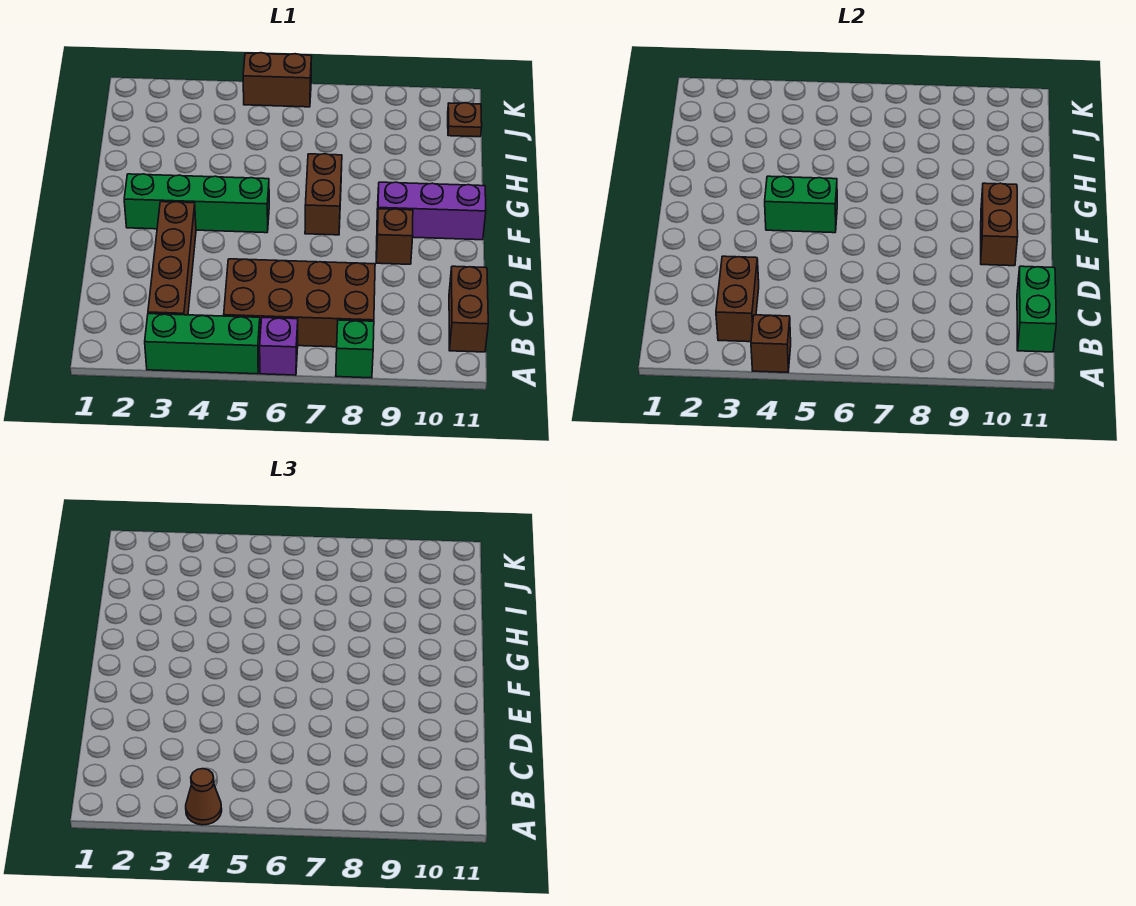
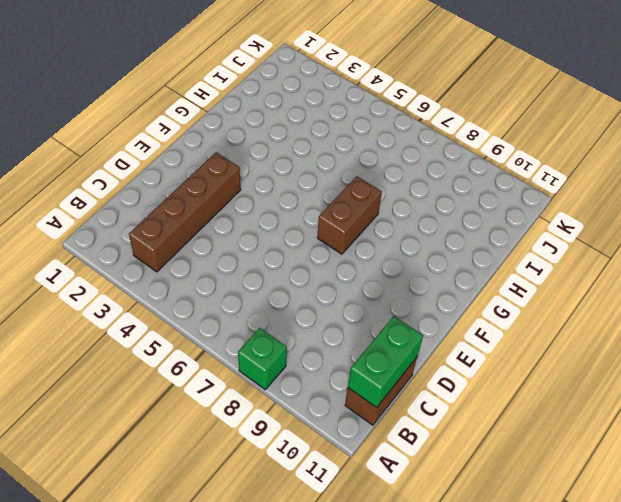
none -> green brick A3:A5 level 1
none -> purple brick A6 level 1
none -> brown brick B5:C8 level 1

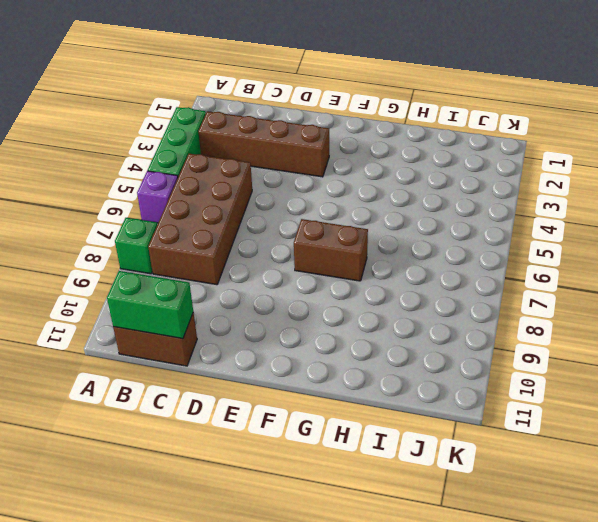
none -> brown brick E9 level 1
none -> green brick F2:F5 level 1
none -> purple brick F9:F11 level 1

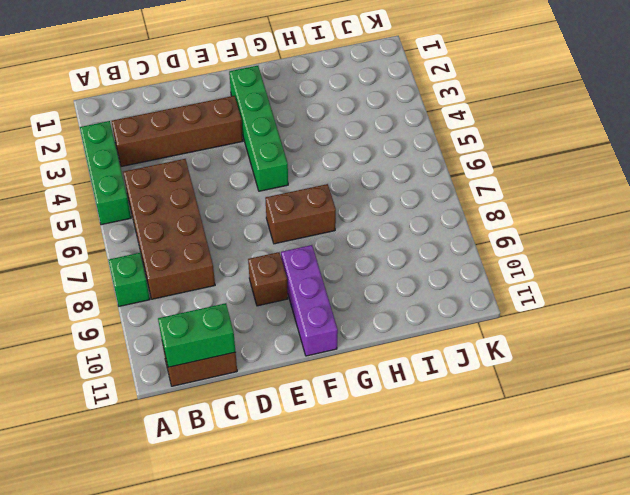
none -> purple brick A6 level 1
none -> brown plate J11 level 1
none -> brown brick K5:K6 level 1

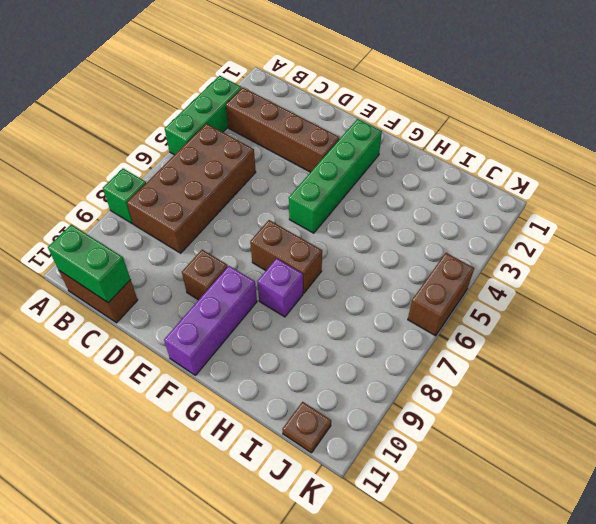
purple brick G8 level 1 -> purple brick A6 level 1
none -> brown brick A4 level 2
none -> brown brick B3:C3 level 2
none -> brown brick E10:F10 level 2

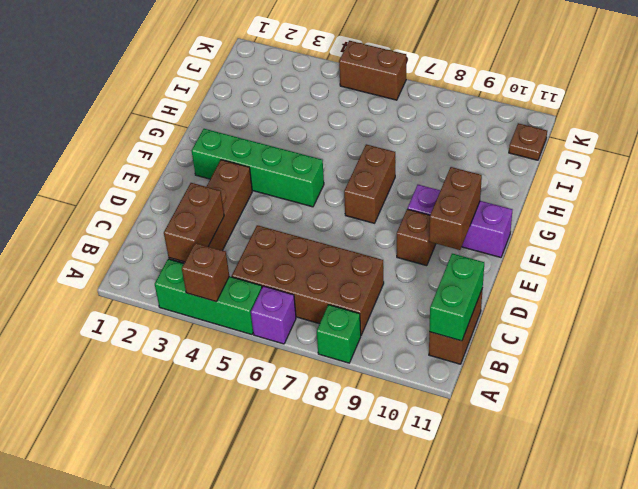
none -> green brick F4:F5 level 2
none -> brown cone A4 level 3

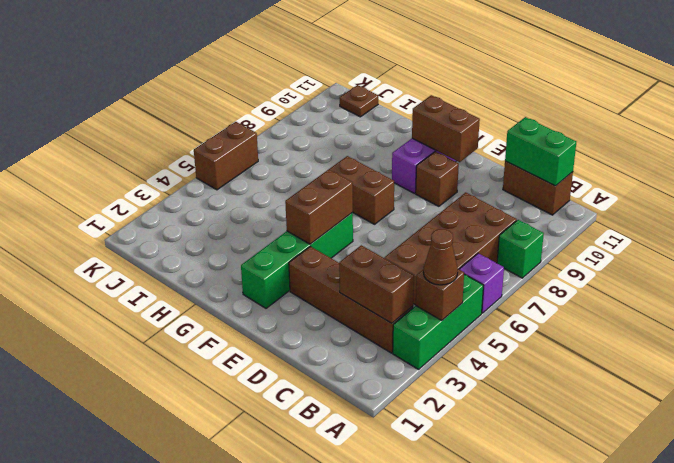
brown brick F4:F5 level 2 -> green brick F4:F5 level 2

